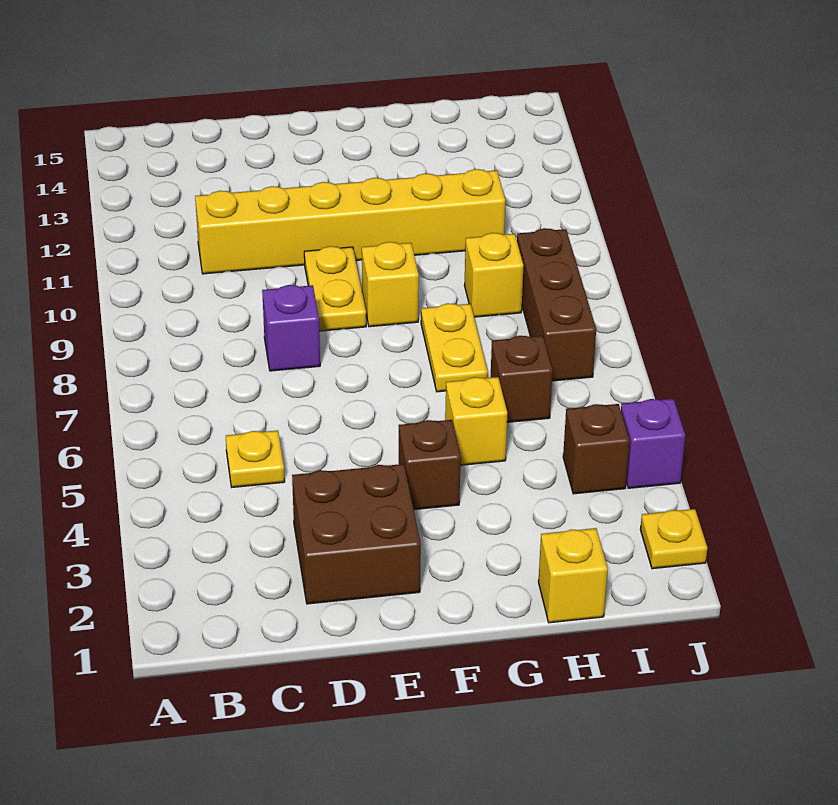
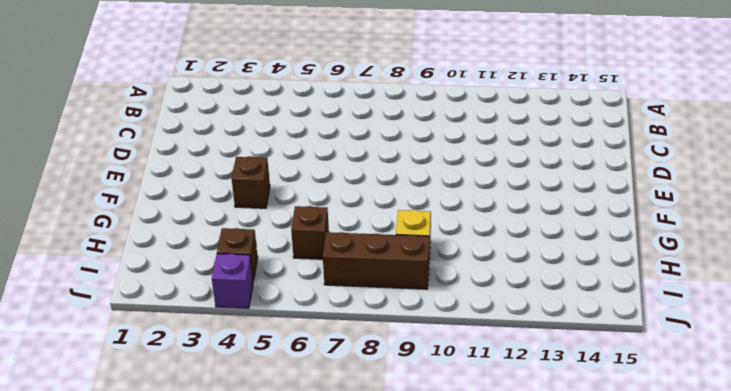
none -> yellow plate C5 level 1
none -> yellow brick C11:H11 level 1
none -> brown brick D2:E3 level 1

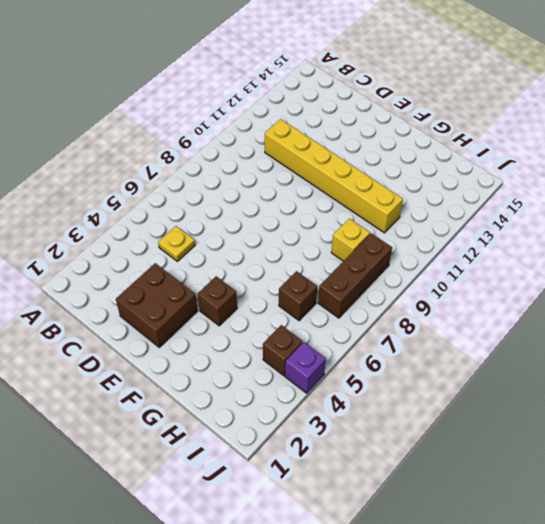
none -> purple brick D8 level 1
none -> yellow plate E9:E10 level 1
none -> yellow brick F9 level 1

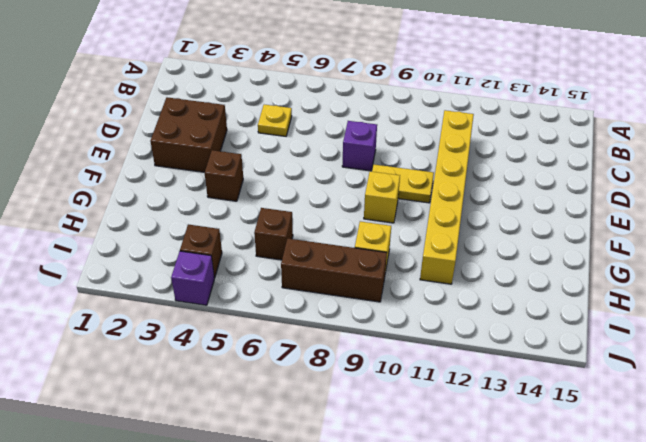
none -> yellow brick G5 level 1
none -> yellow plate G7:G8 level 1
none -> yellow brick H1 level 1

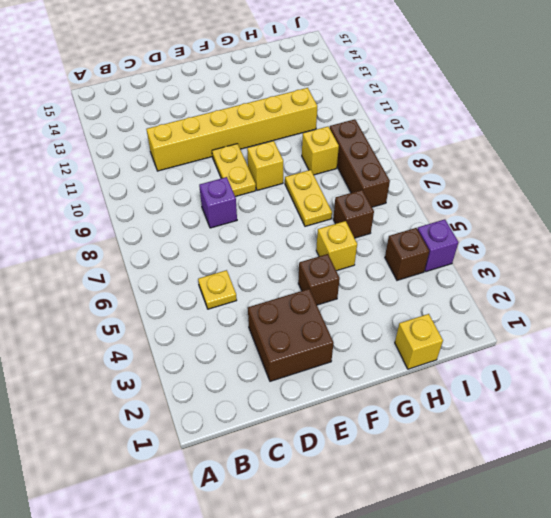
none -> yellow plate J2 level 1

